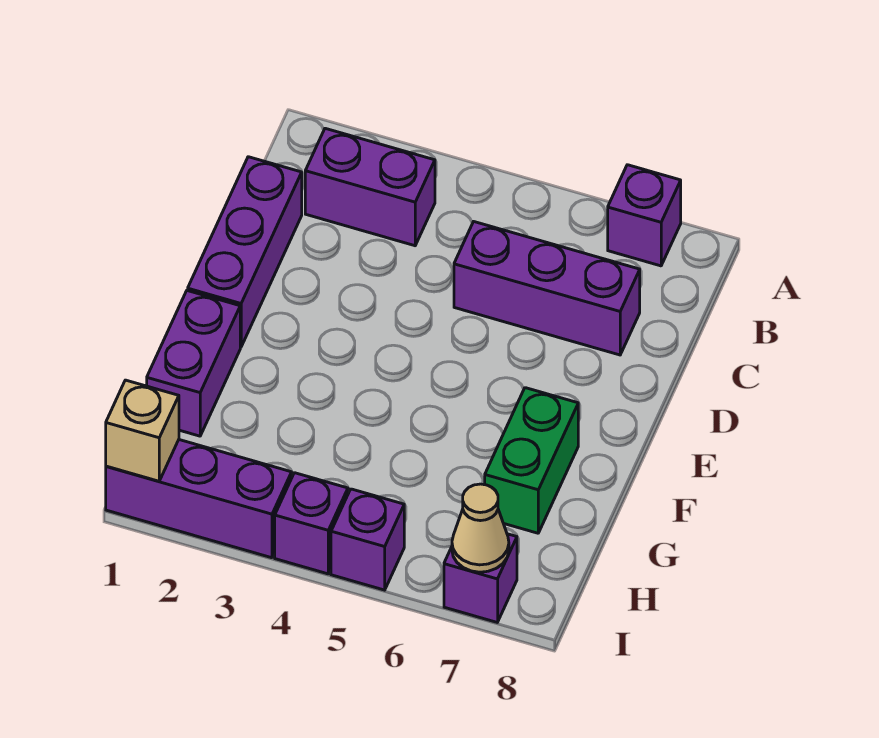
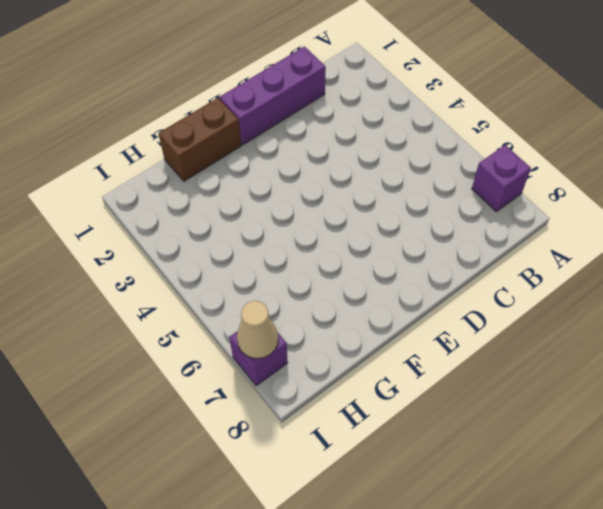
brown brick F1:G1 level 1 -> purple brick F1:G1 level 1
none -> purple brick B2:B3 level 1
none -> purple brick C5:C7 level 1
none -> green brick F7:G7 level 1

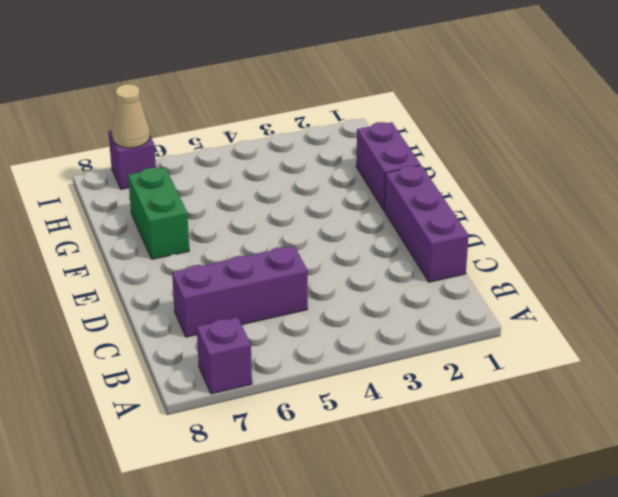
none -> purple brick B2:B3 level 1
none -> purple brick I1:I3 level 1
none -> purple brick I4 level 1

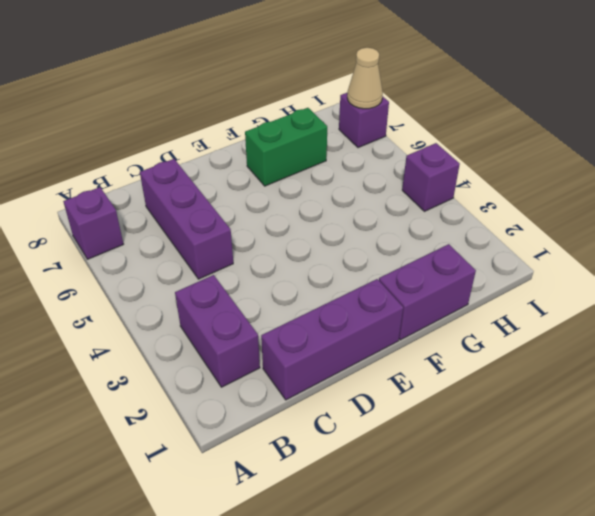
none -> purple brick I1:I3 level 1
none -> purple brick I5 level 1
none -> tan brick I1 level 2

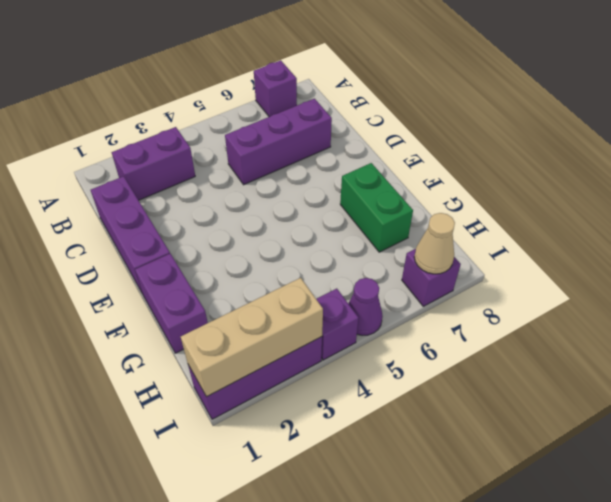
tan brick I1:I3 level 2 -> tan brick I1 level 2
purple cone I5 level 1 -> purple brick I5 level 1

